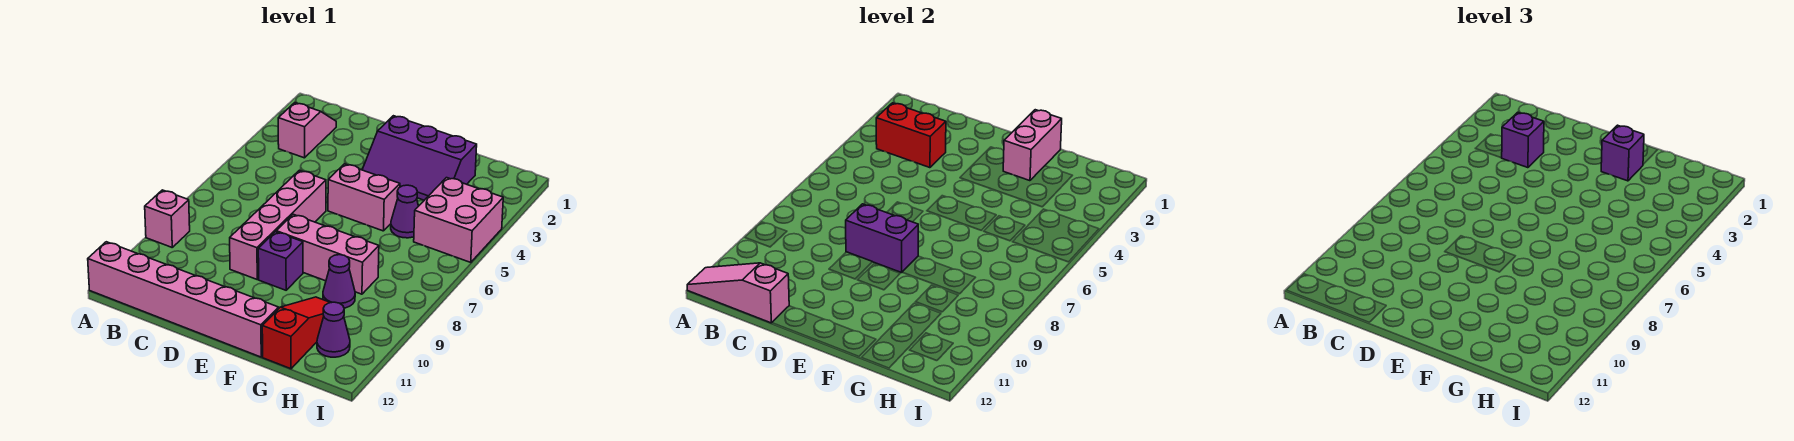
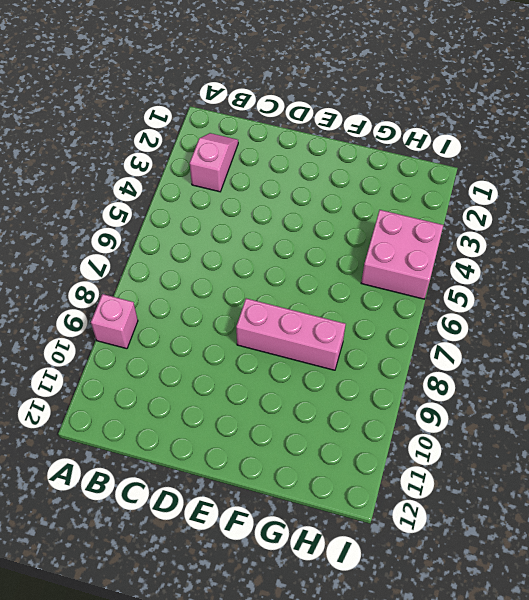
none -> pink brick A12:F12 level 1
none -> pink brick D6:D9 level 1
none -> purple slope E2:G3 level 1 top 2

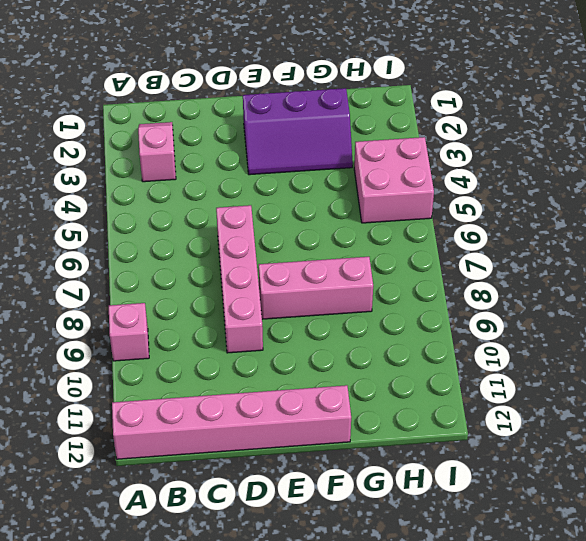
none -> pink brick E5:F5 level 1
none -> purple brick E9 level 1
none -> purple cone G5 level 1

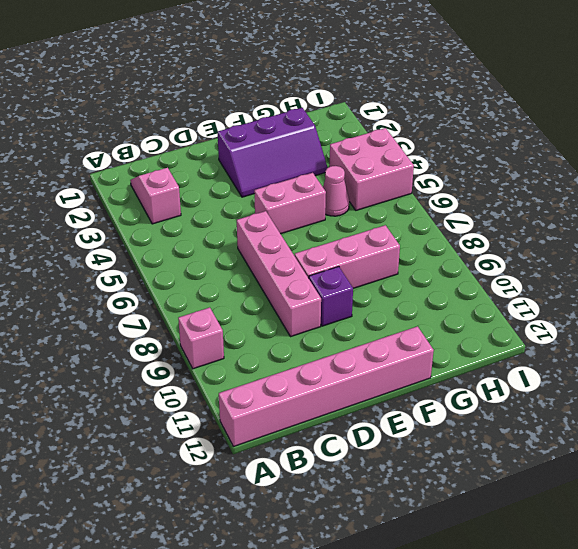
pink cone G5 level 1 -> purple cone G5 level 1
none -> purple cone G9 level 1
none -> red slope G10:G12 level 1 top 12
none -> purple cone H11 level 1

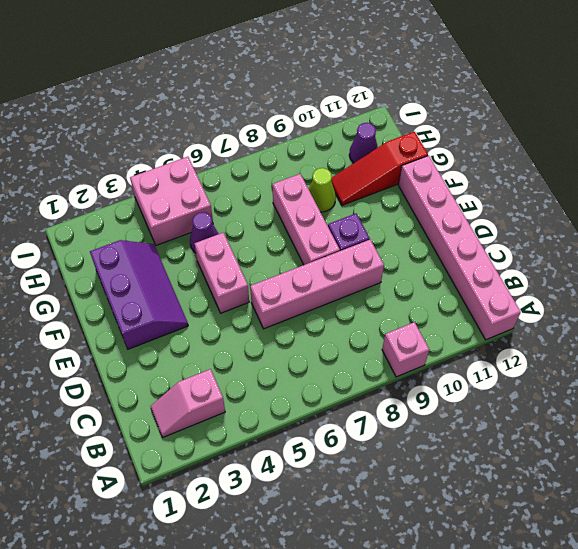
lime cone G9 level 1 -> purple cone G9 level 1
none -> pink slope A12:C12 level 2 top C
none -> red brick B3:C3 level 2
none -> purple brick D8:E8 level 2

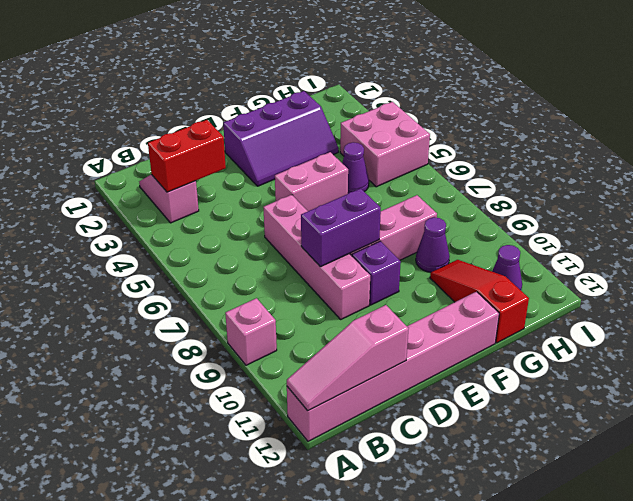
none -> pink brick F1:F2 level 2
none -> purple brick C3 level 3
none -> purple brick F2 level 3

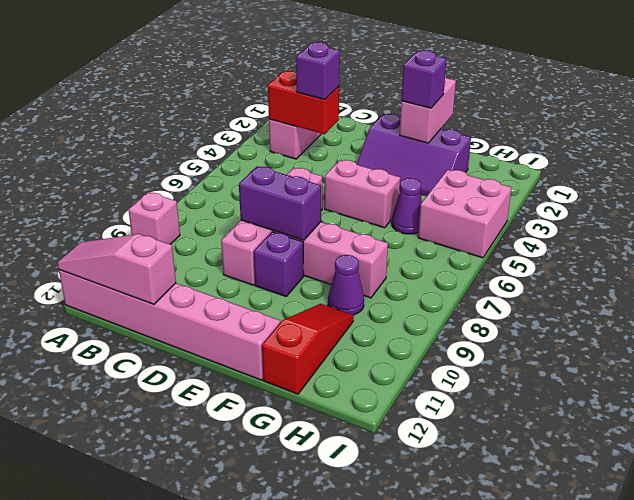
none -> purple cone H11 level 1

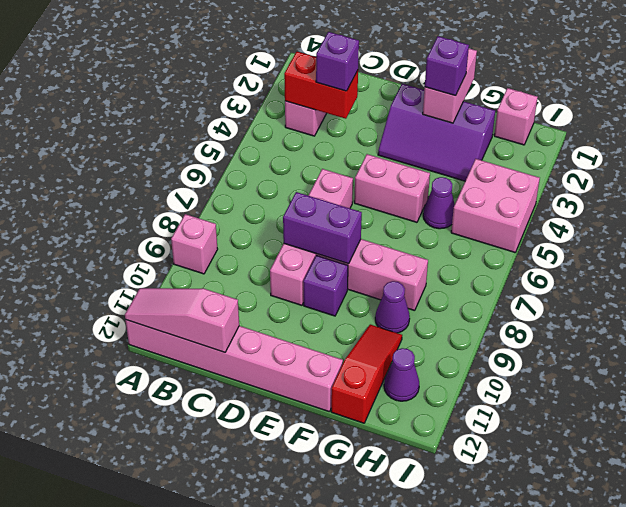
pink brick H1 level 1 -> none

